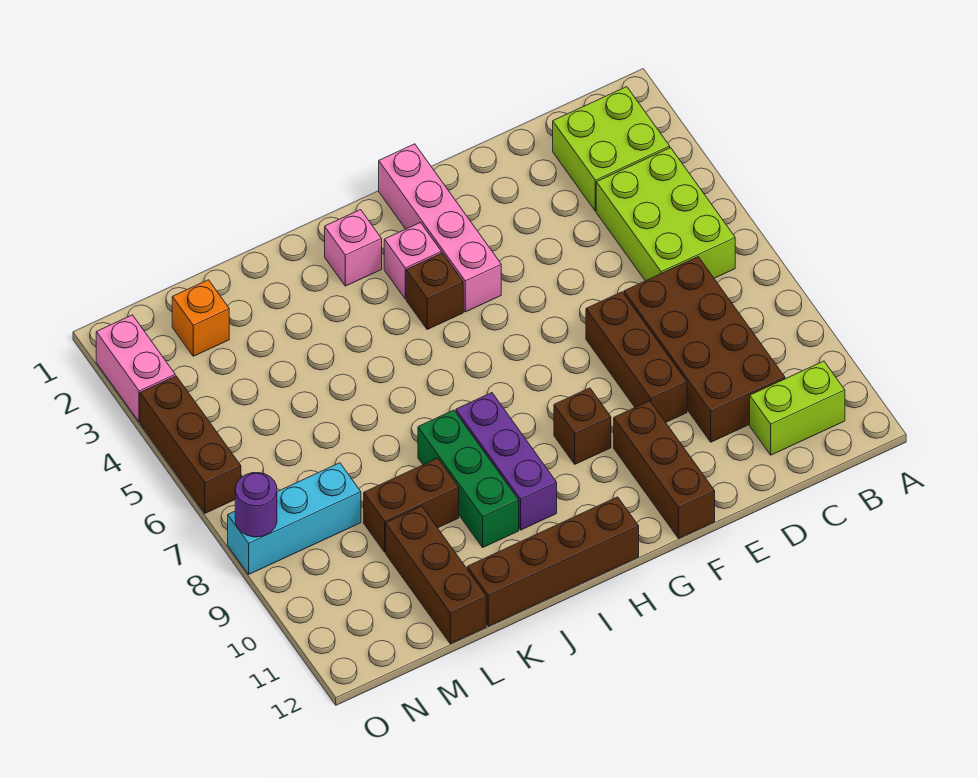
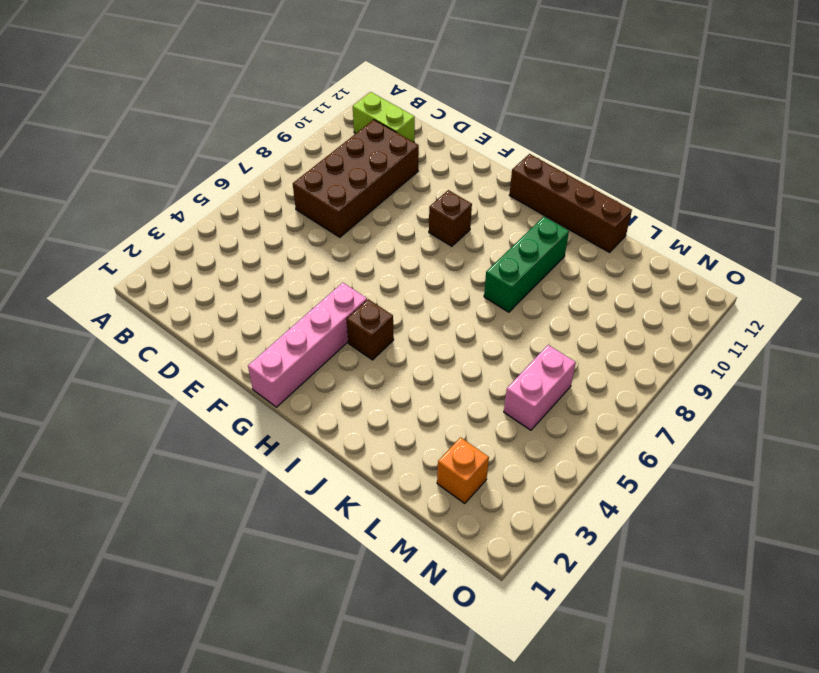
pink brick M5:M6 level 1 -> pink brick O2:O3 level 1
none -> lime brick B2:C3 level 1
none -> lime brick B4:C6 level 1
none -> brown brick E7:E9 level 1

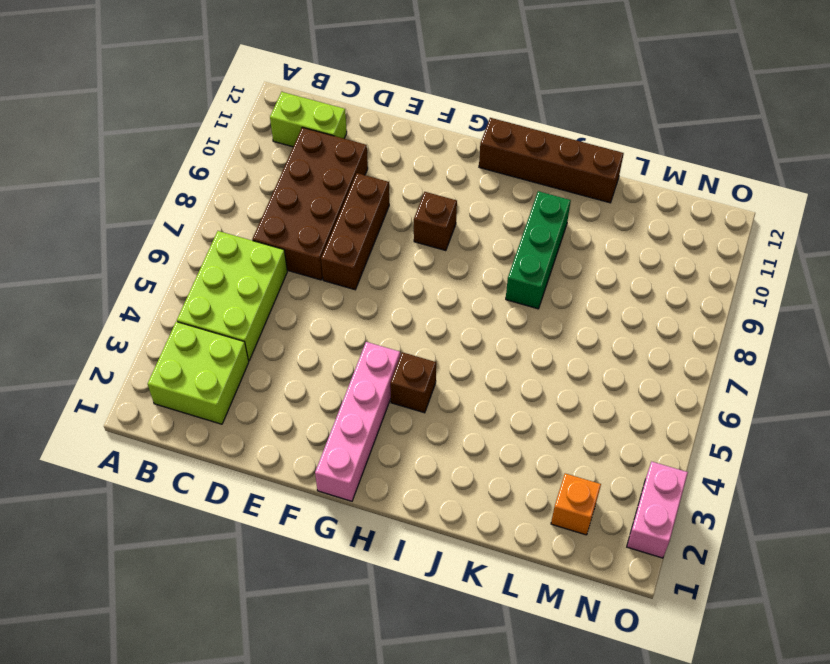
none -> brown brick F10:F12 level 1
none -> pink brick H3 level 1
none -> pink brick I2 level 1

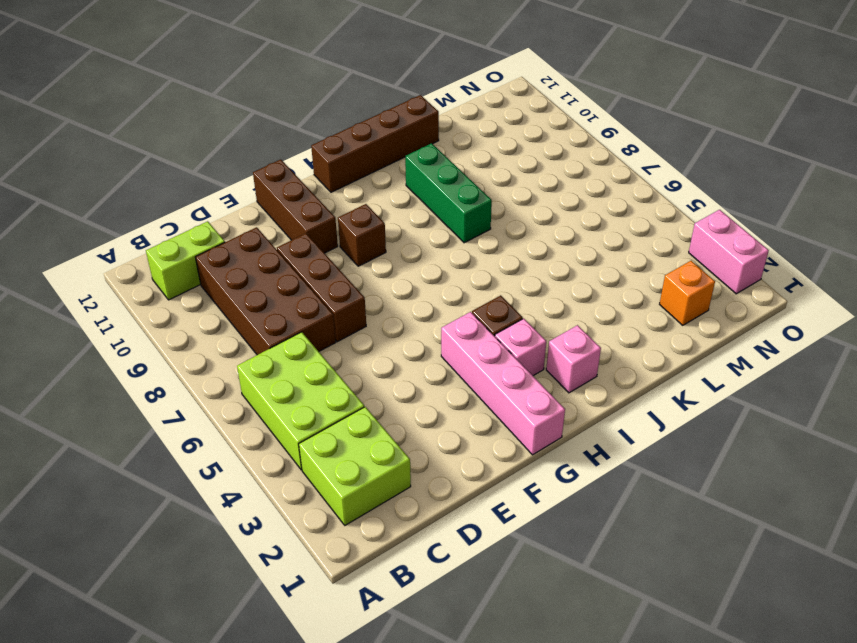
none -> purple brick I8:I10 level 1
none -> brown brick K9:L9 level 1
none -> brown brick L10:L12 level 1

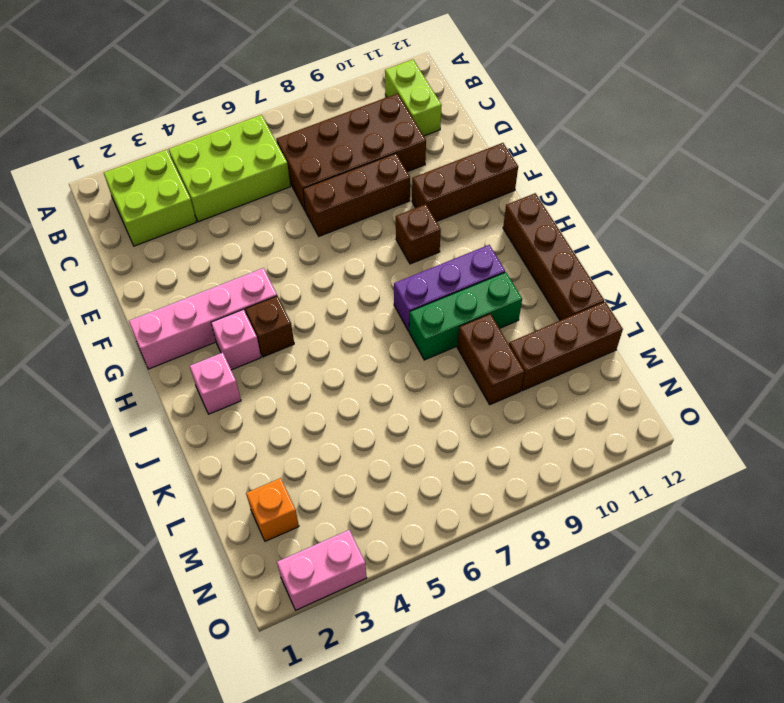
none -> cyan brick M8:O8 level 1
none -> brown brick O4:O6 level 1
none -> purple round brick O8 level 2

